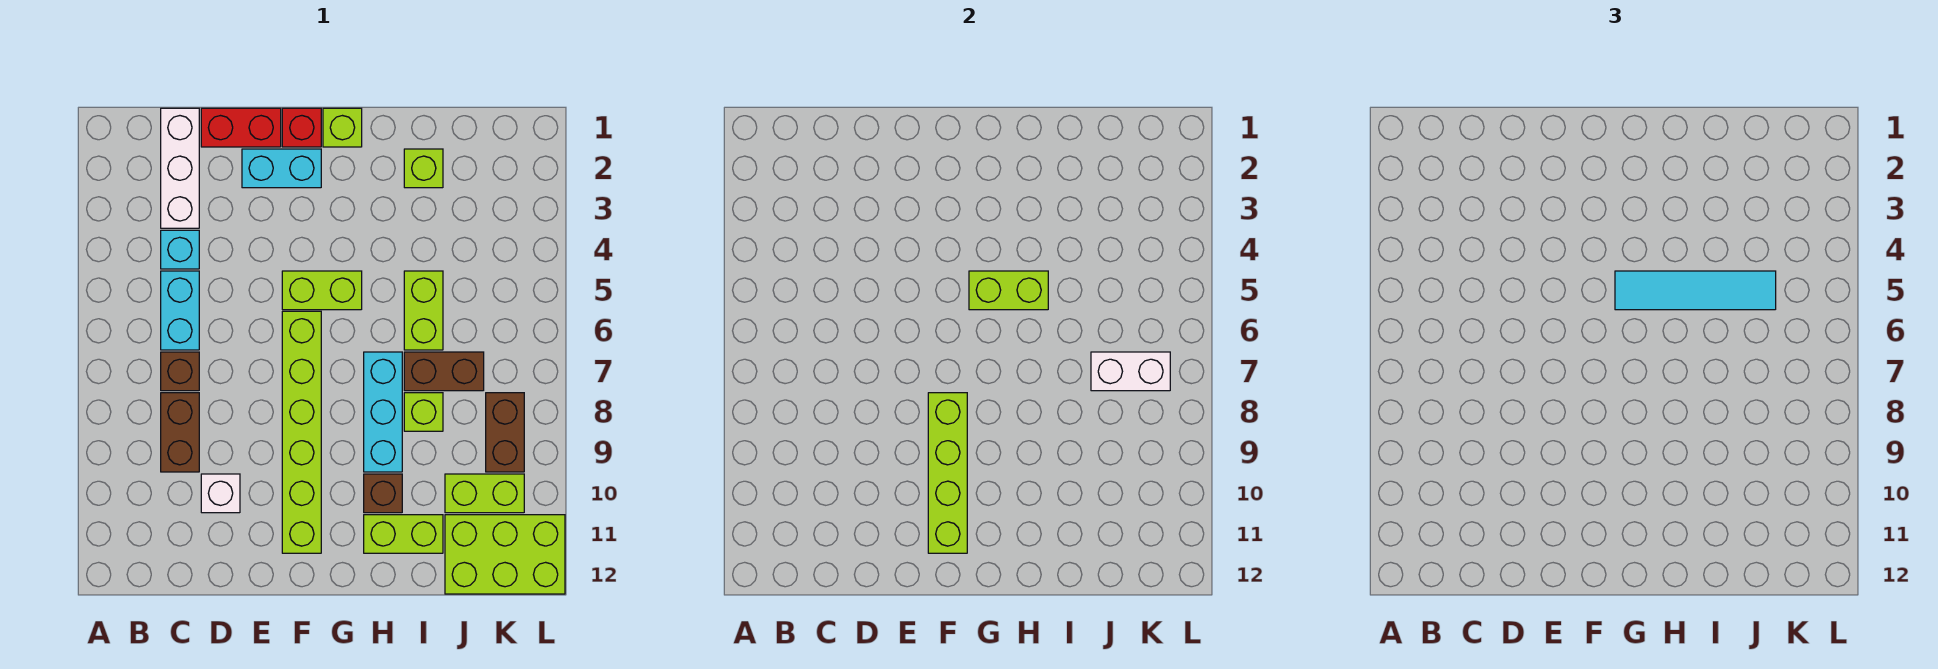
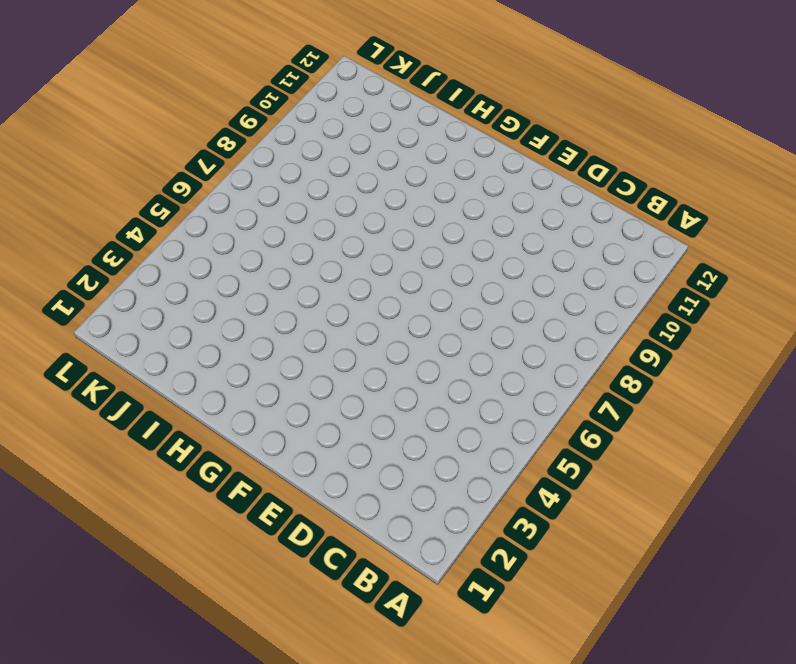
none -> white brick C1:C3 level 1
none -> cyan brick C4 level 1
none -> cyan brick C5:C6 level 1

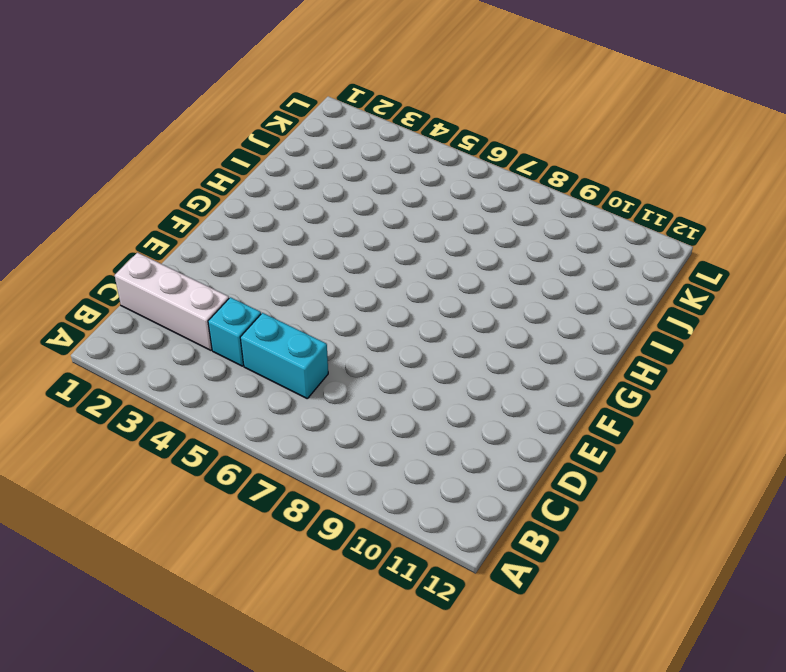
none -> brown brick C7 level 1
none -> brown brick C8:C9 level 1
none -> red brick D1:E1 level 1

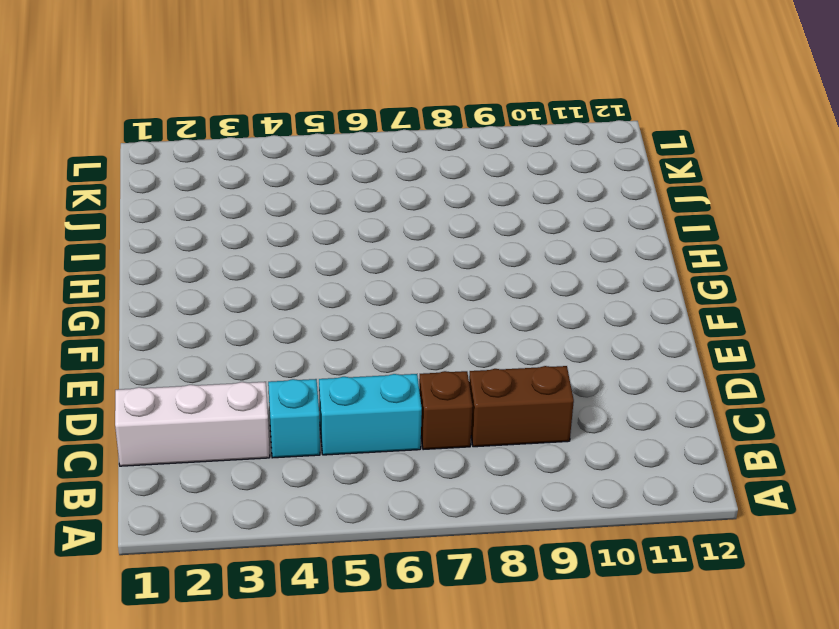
none -> red brick D1:E1 level 1
none -> white brick D10 level 1
none -> cyan brick E2:F2 level 1

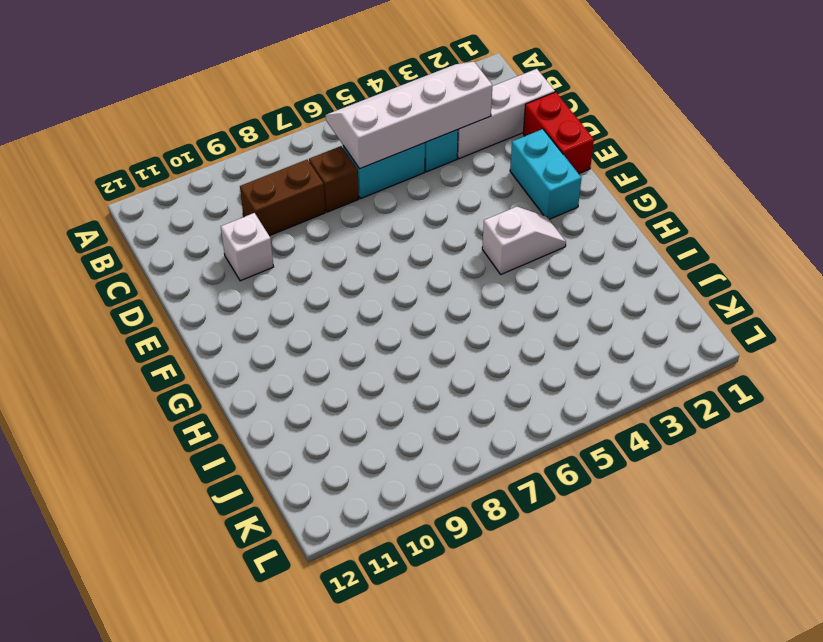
white slope B3:C6 level 2 top C -> none
white slope G3:G4 level 1 top 4 -> none
none -> red brick F1 level 1
none -> lime brick F5:G5 level 1
none -> lime brick F6:F11 level 1

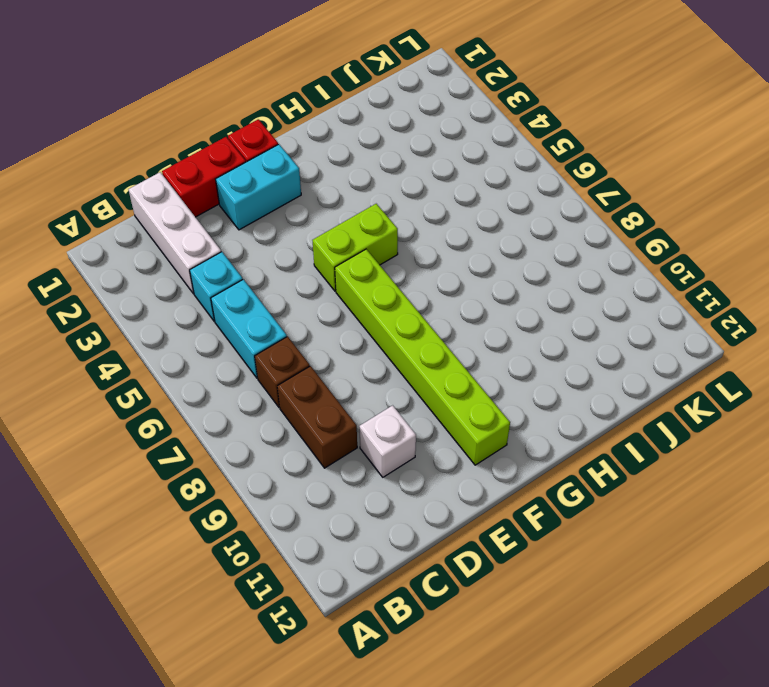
none -> lime brick G1 level 1
none -> cyan brick H7:H9 level 1
none -> brown brick H10 level 1

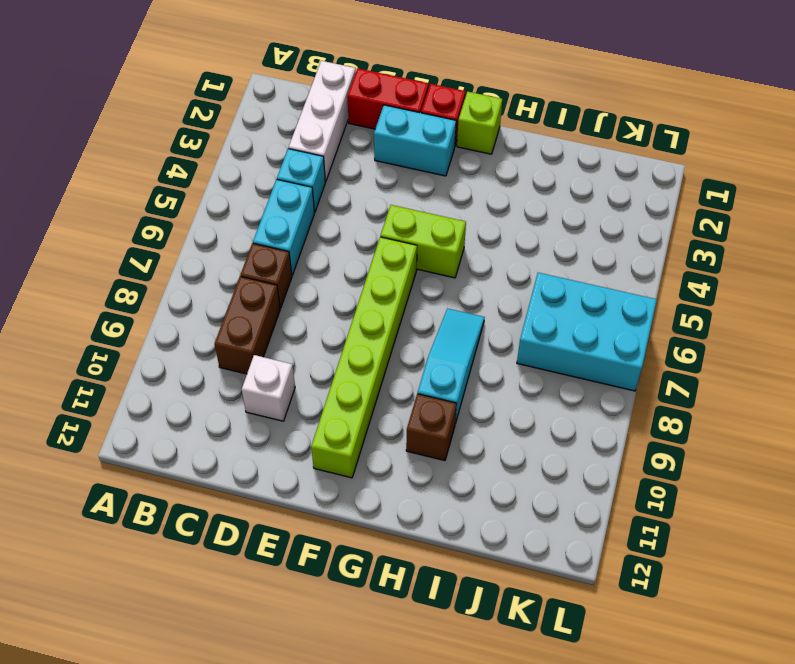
cyan slope H7:H9 level 1 top 9 -> cyan brick H7:H9 level 1
cyan brick J6:L7 level 1 -> brown brick I7:J7 level 1
none -> lime brick H11:I11 level 1
none -> lime brick I2 level 1
none -> lime brick I5:I6 level 1

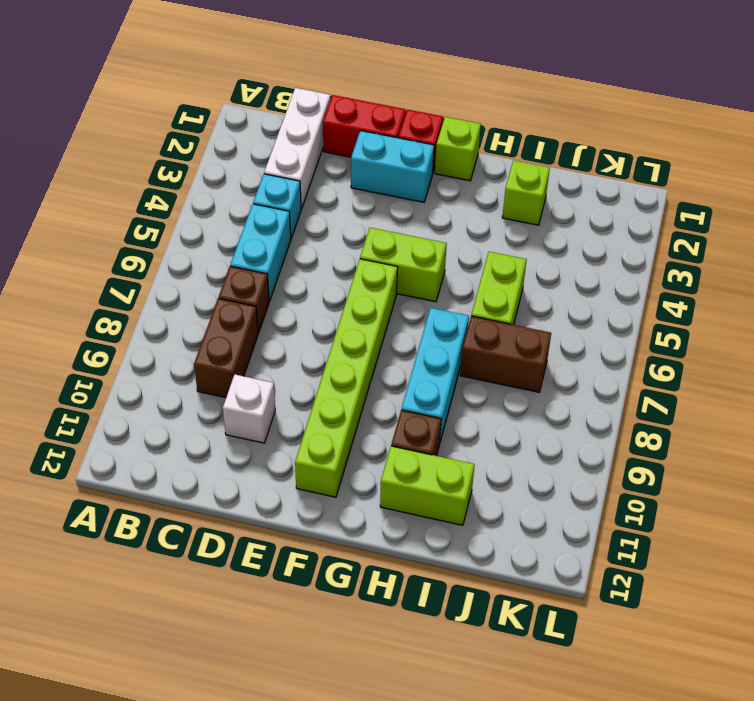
none -> lime brick I8 level 1
none -> lime brick J10:K10 level 1
none -> lime brick J11:L12 level 1

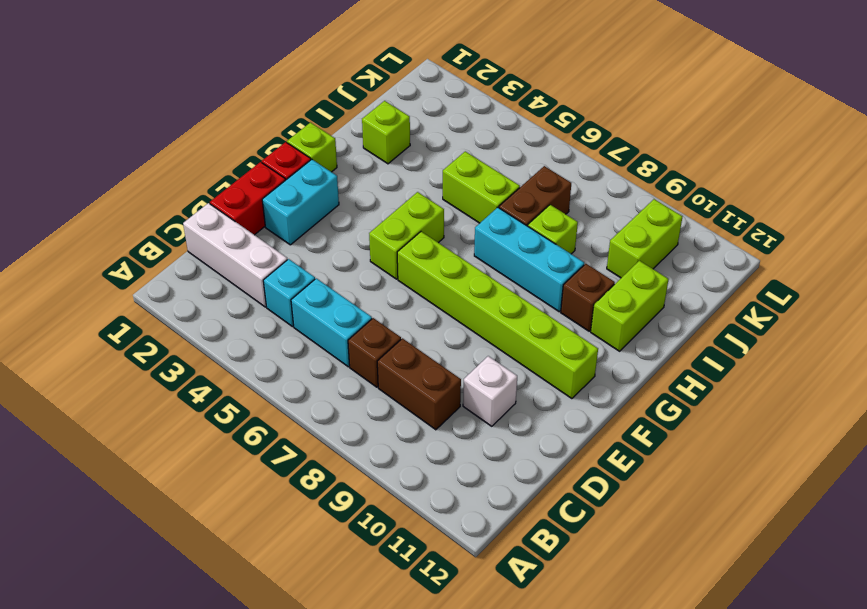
none -> lime brick J11:L12 level 1
none -> brown brick K8:K9 level 1
none -> lime brick F8:F11 level 2

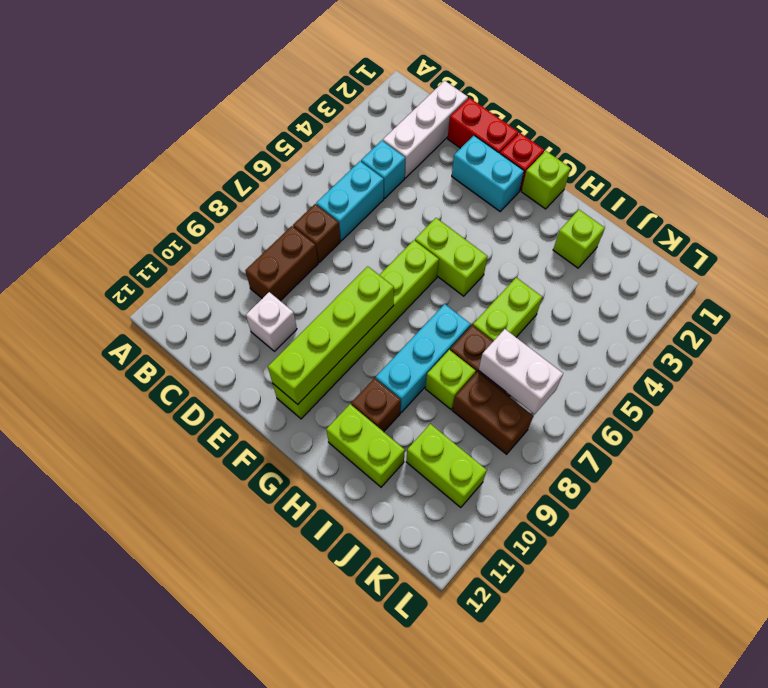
brown brick J8:K8 level 1 -> brown brick K8:K9 level 1
none -> lime brick J11:L12 level 1
none -> lime brick G5:H5 level 2
none -> cyan tile G5:J5 level 3

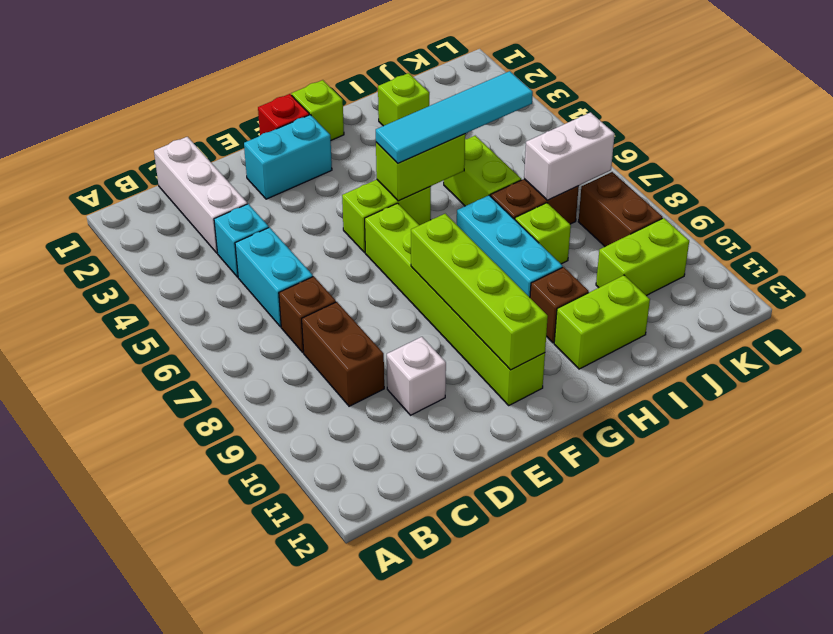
none -> red brick D1:E1 level 1
none -> lime brick J11:L12 level 1

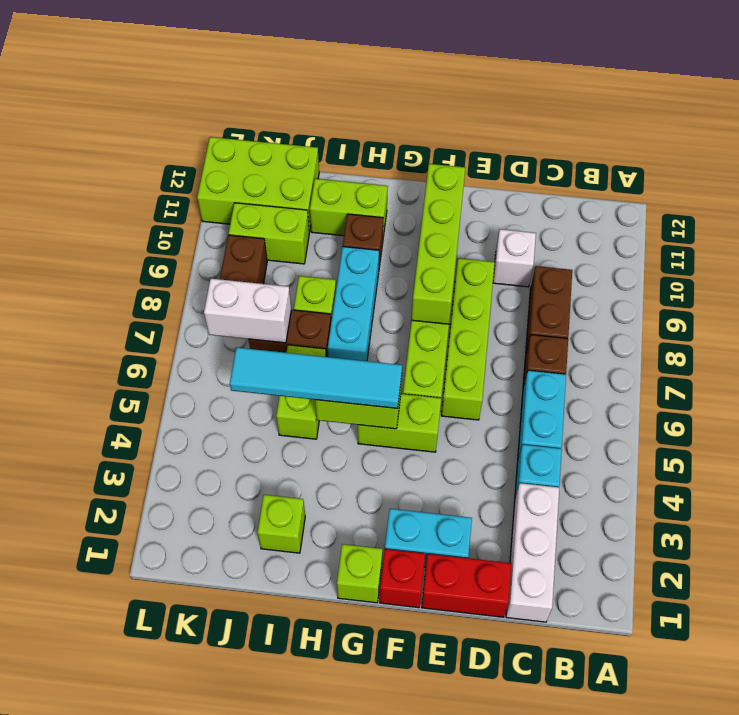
lime brick E6:E9 level 1 -> none

